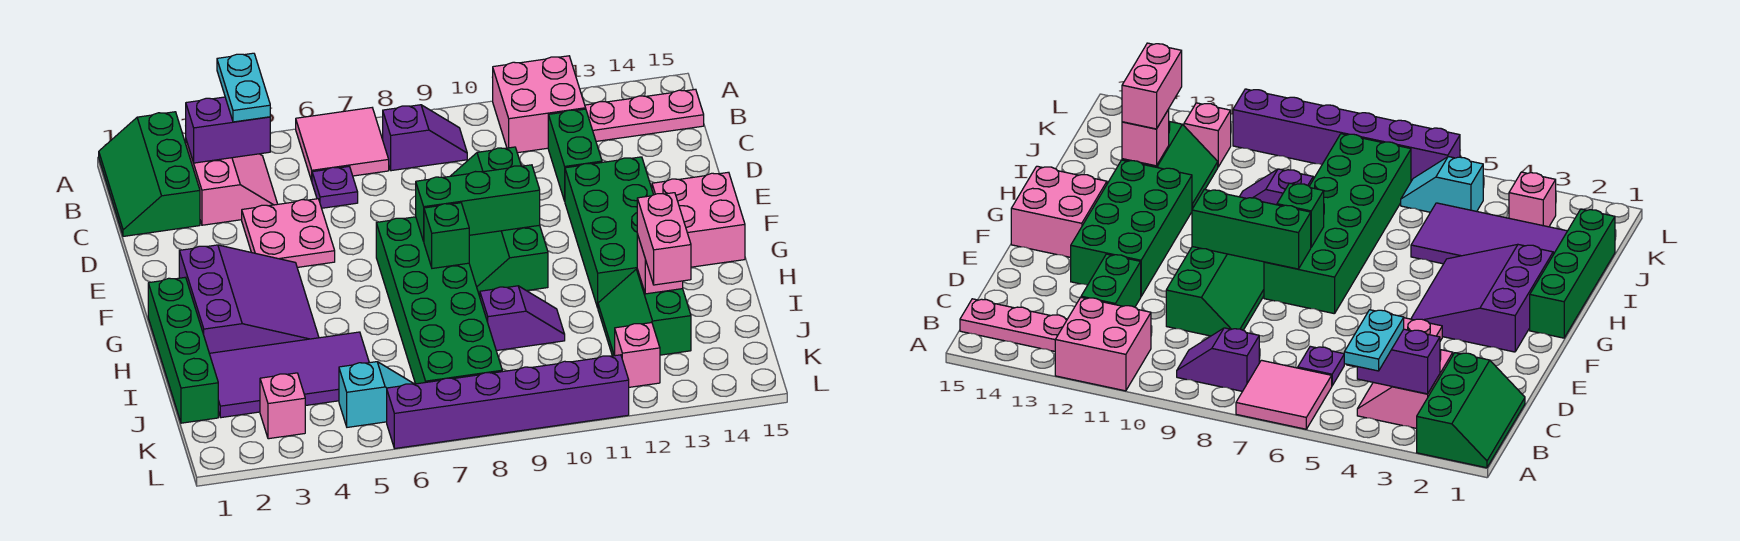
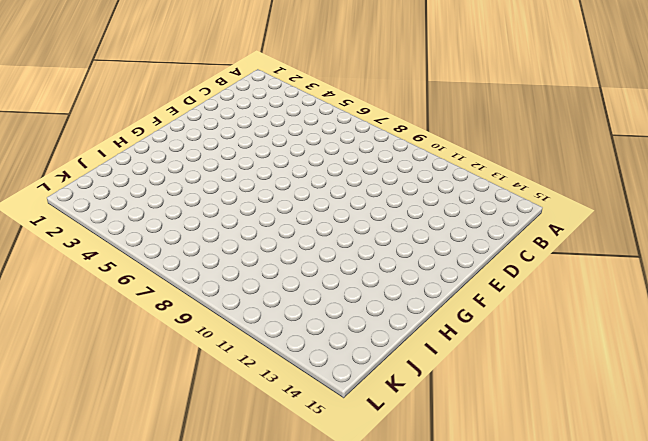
none -> green slope A1:C2 level 1 top 2
none -> pink tile A6:B7 level 1
none -> pink brick A11:B12 level 1

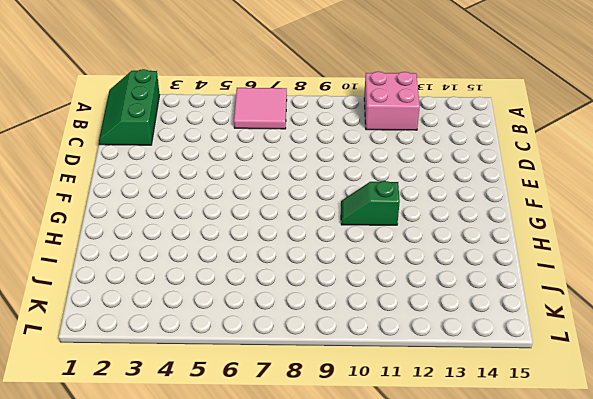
green slope G10:G11 level 1 top 11 -> green slope D9:G10 level 1 top 10
none -> pink slope B3:C4 level 1 top 3
none -> purple slope B8:B9 level 1 top 8
none -> pink plate B13:B15 level 1

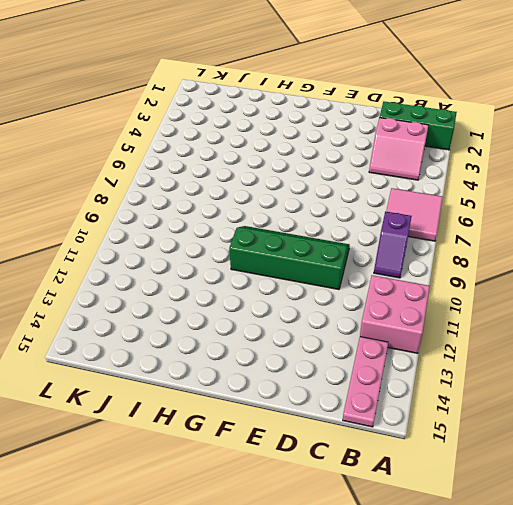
none -> purple plate C6 level 1
none -> green brick C12:D12 level 1
none -> pink plate D4:E5 level 1

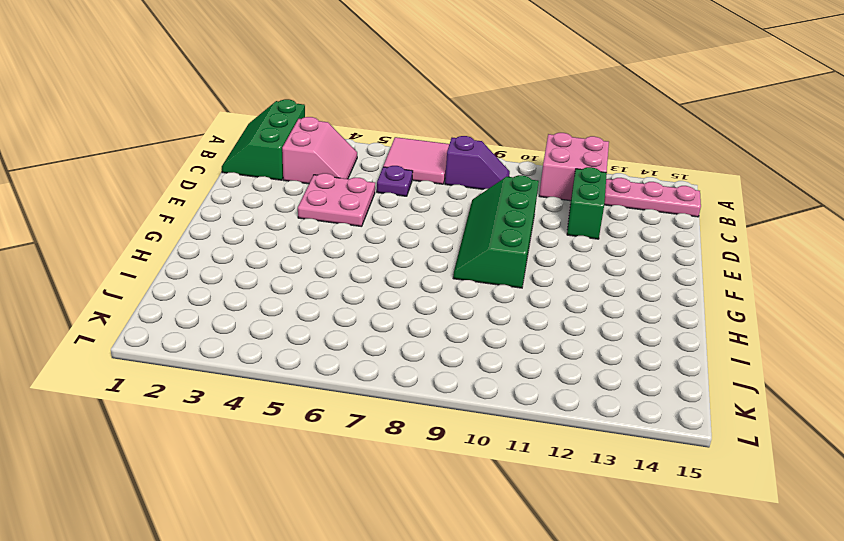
none -> green brick E12:H13 level 1
none -> purple slope F2:H4 level 1 top 2
none -> green brick F7:K8 level 1

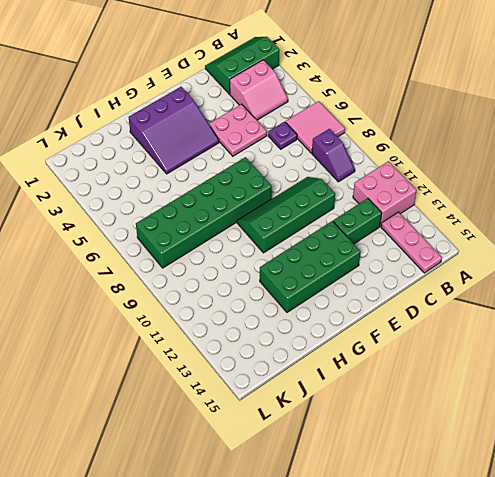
none -> pink brick F14:G15 level 1
none -> green brick G1:J1 level 1
none -> purple tile I2:J5 level 1

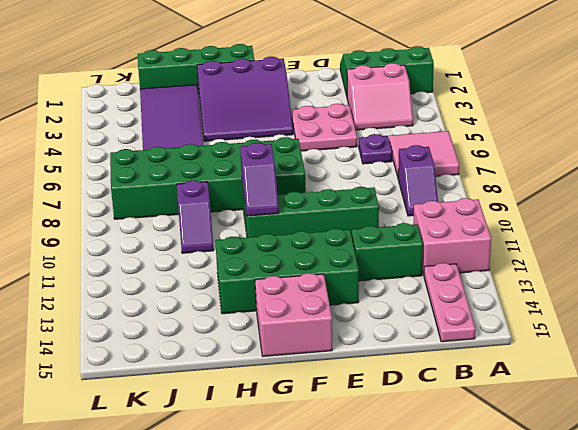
purple slope G9:G10 level 2 top 9 -> none
none -> green slope I12:J13 level 1 top 13
none -> pink brick K3 level 1
none -> cyan slope K5:K6 level 1 top 5

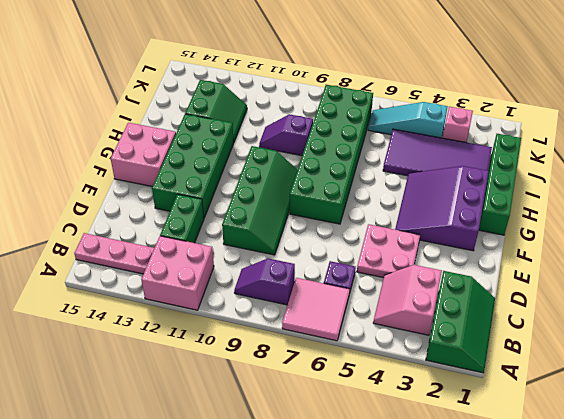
cyan slope K4:K6 level 1 top 4 -> cyan slope K5:K6 level 1 top 5
none -> pink brick K12 level 1
none -> purple brick L6:L11 level 1
none -> purple brick B3:B4 level 2

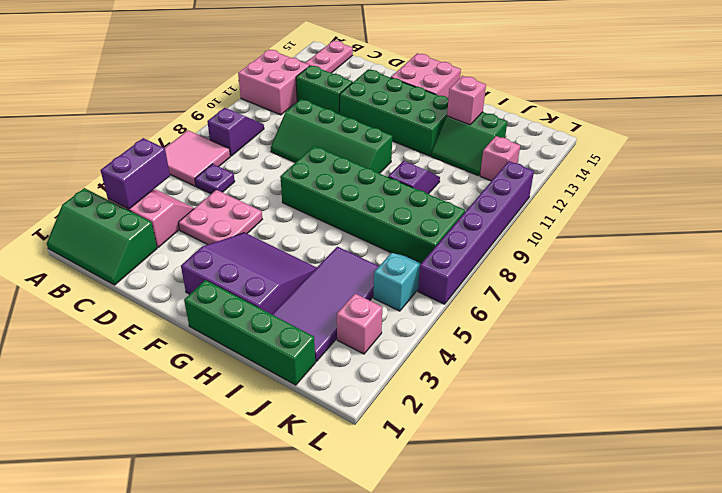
none -> green brick F8:F10 level 2
none -> green brick G8 level 2
none -> cyan plate A4:B4 level 3

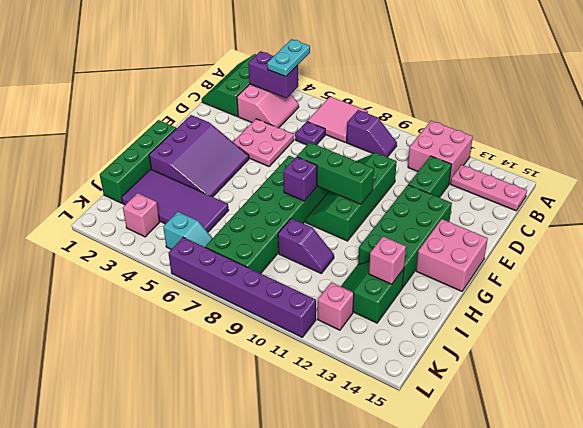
purple brick G8 level 2 -> green brick G8 level 2
none -> pink brick I13:J13 level 3

